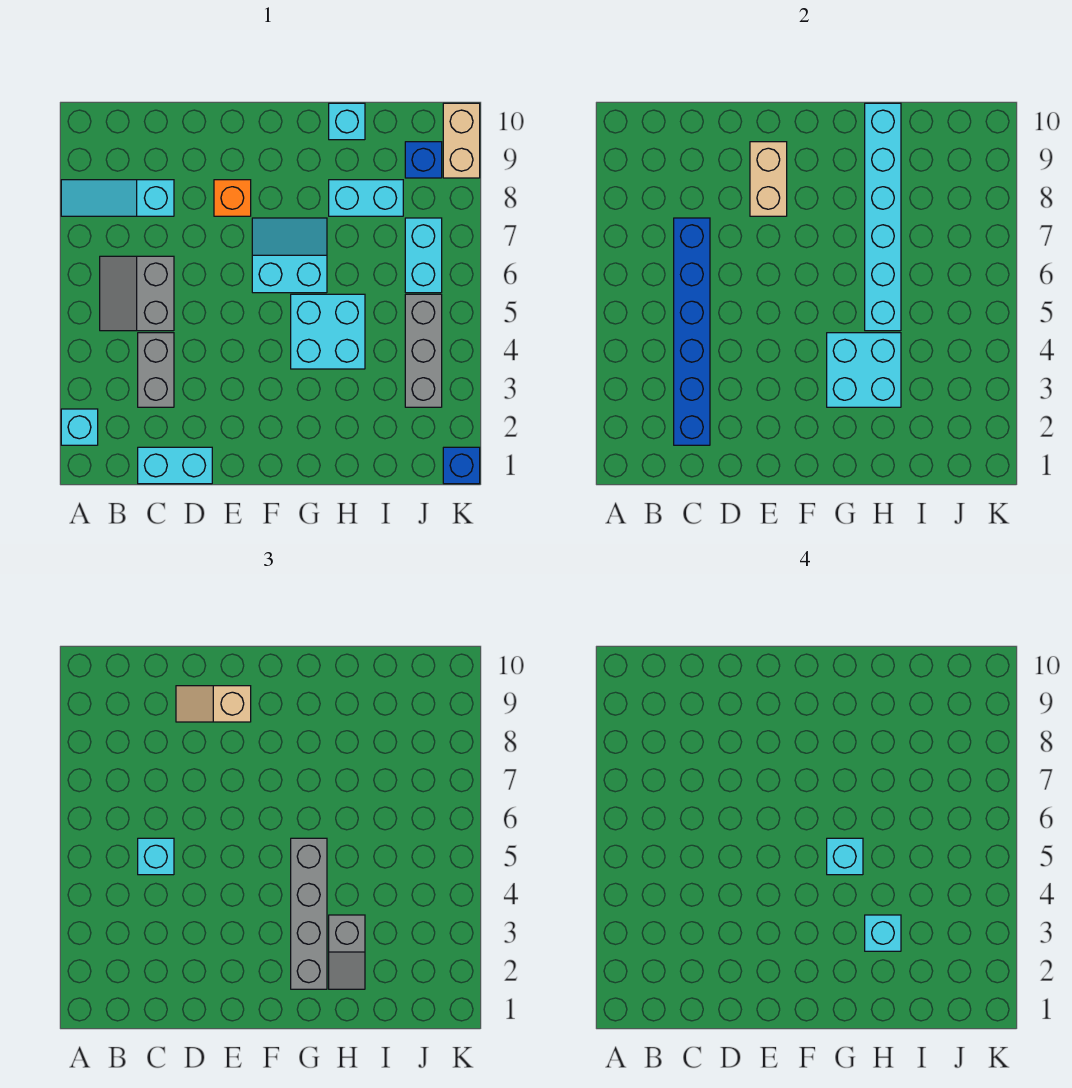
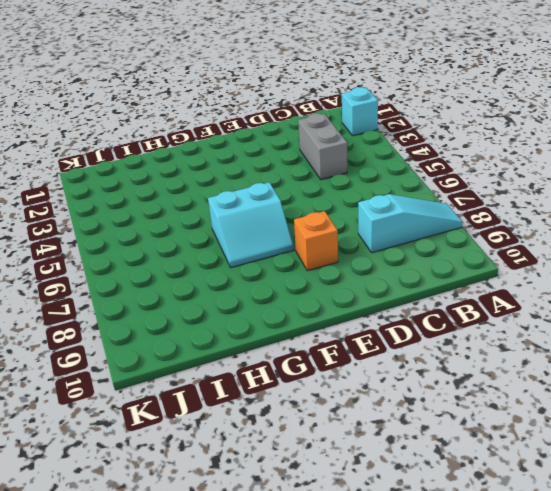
none -> grey slope B5:C6 level 1 top C
none -> cyan brick C1:D1 level 1
none -> cyan brick G4:H5 level 1

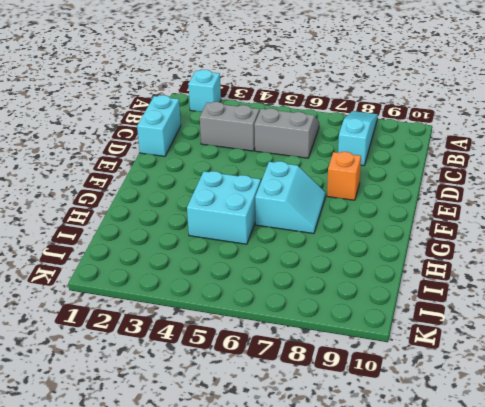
none -> cyan brick H8:I8 level 1
none -> cyan brick H10 level 1
none -> grey brick J3:J5 level 1

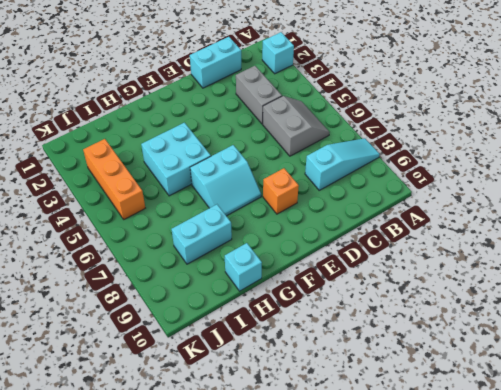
orange brick J3:J5 level 1 -> grey brick J3:J5 level 1
none -> cyan brick J6:J7 level 1
none -> blue brick J9 level 1
none -> blue brick K1 level 1

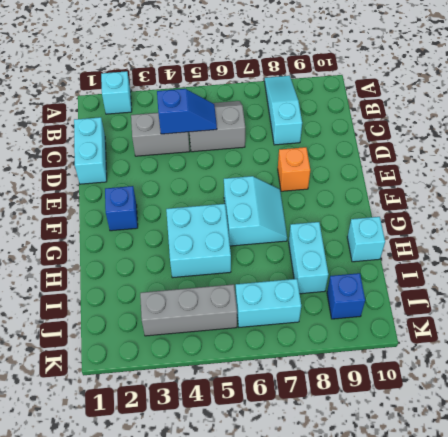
blue slope C4:C5 level 2 top 4 -> blue brick C2:C7 level 2
blue brick F2 level 1 -> blue brick K1 level 1
none -> tan brick K9:K10 level 1
none -> tan brick E8:E9 level 2
none -> cyan brick G3:H4 level 2

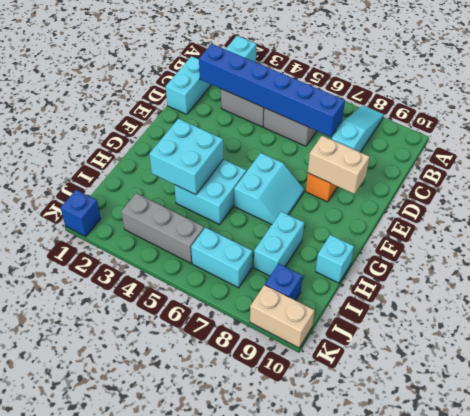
none -> cyan brick H5:H10 level 2
none -> cyan brick C5 level 3
none -> tan slope D9:E9 level 3 top E

